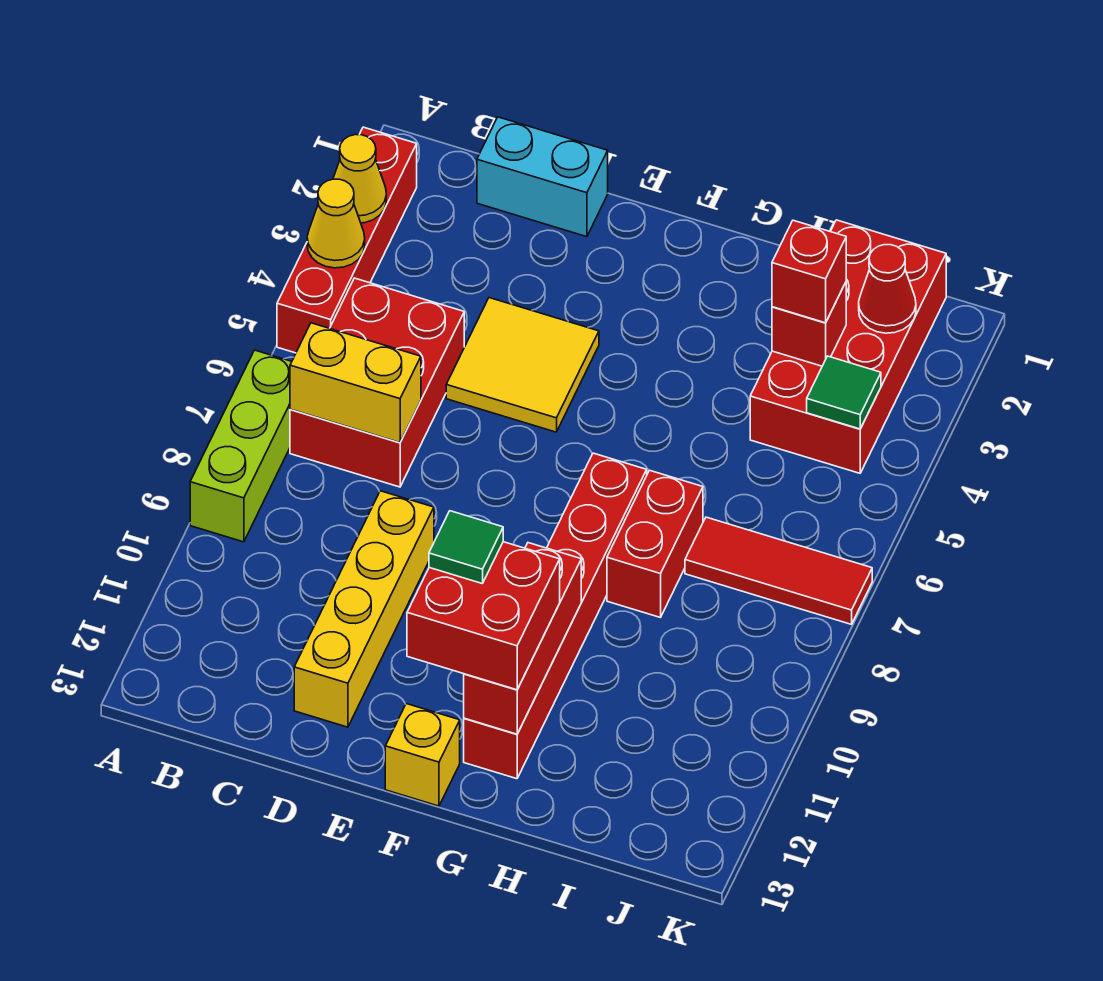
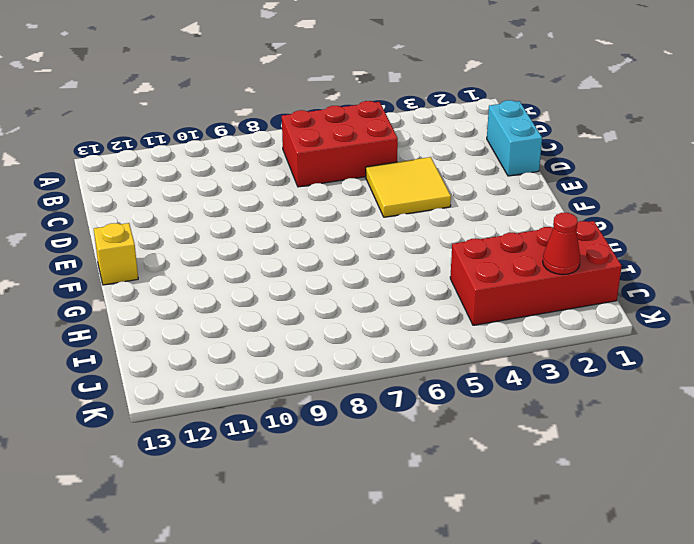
none -> red brick A2:A5 level 1
none -> lime brick A7:A9 level 1
none -> yellow brick D9:D12 level 1

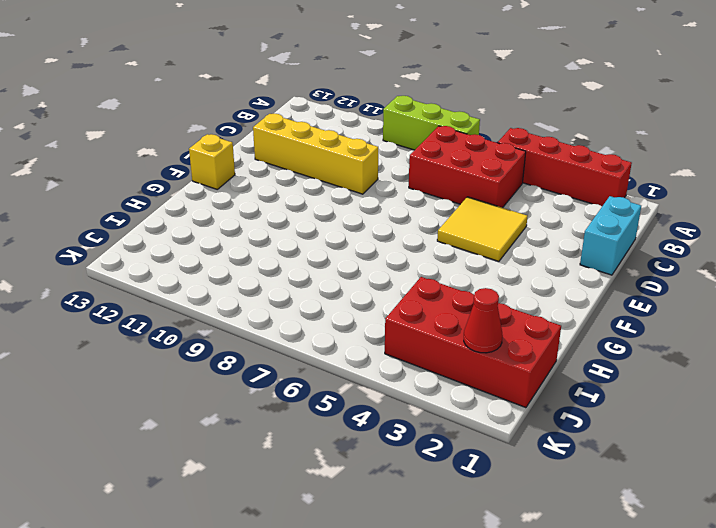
none -> red brick G7:G12 level 1
none -> red brick H7:H8 level 1
none -> red tile I7:K7 level 1

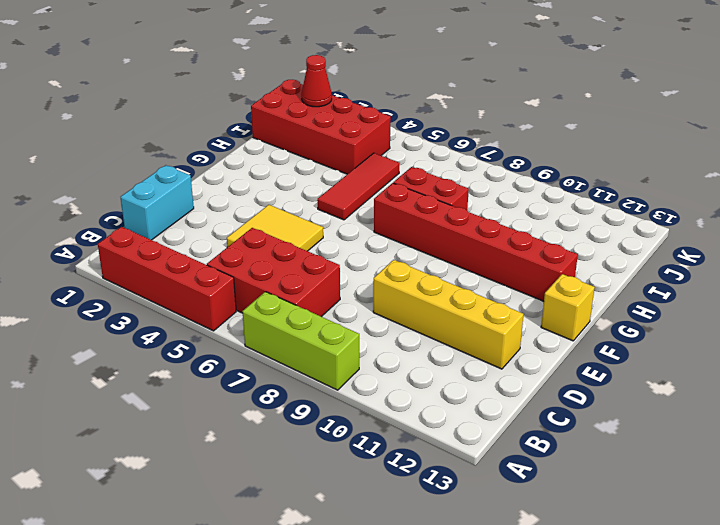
red tile G5:I5 level 1 -> red tile I7:K7 level 1
none -> yellow cone A3 level 2
none -> yellow cone A4 level 2
none -> yellow brick B7:C7 level 2

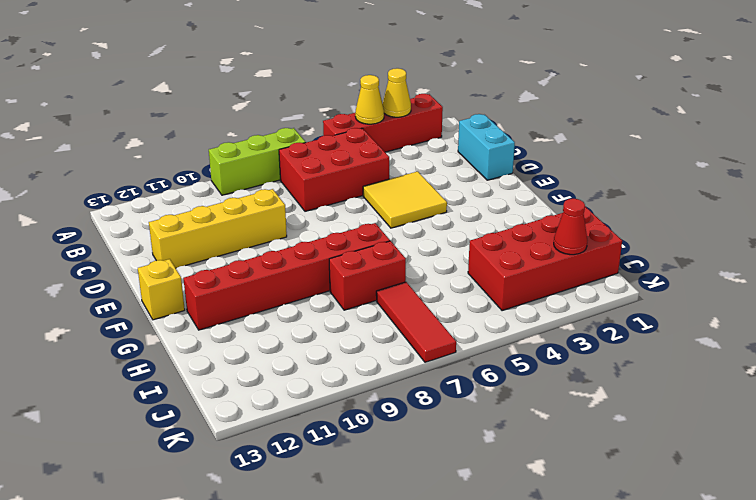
none -> yellow brick B7:C7 level 2
none -> red brick G10:G12 level 2
none -> red brick I3 level 2

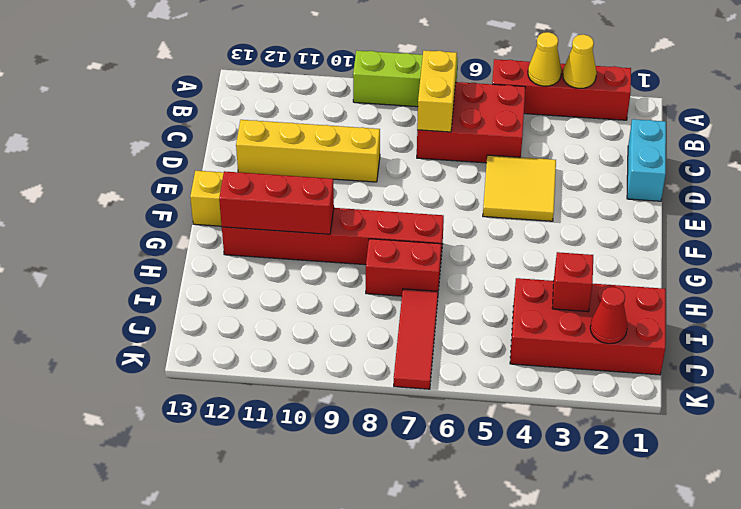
none -> green tile J4 level 2
none -> red brick F11:G12 level 3
none -> red brick I3 level 3

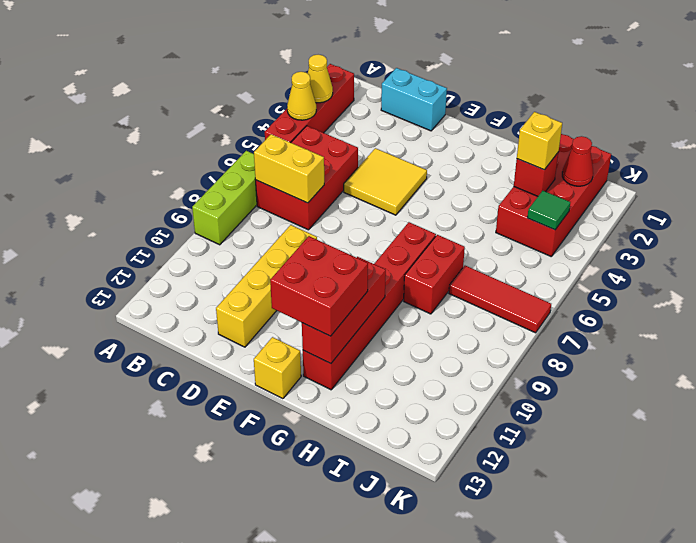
yellow brick I3 level 3 -> red brick I3 level 3
none -> green tile F11 level 4

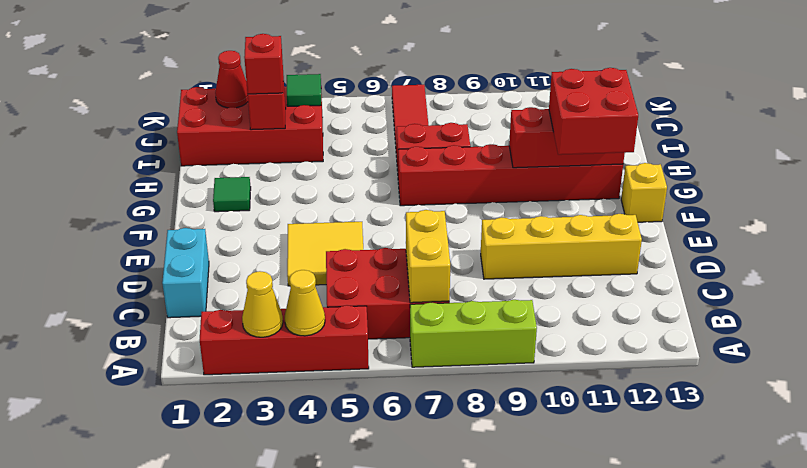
green tile G2 level 1 -> green tile F11 level 4

